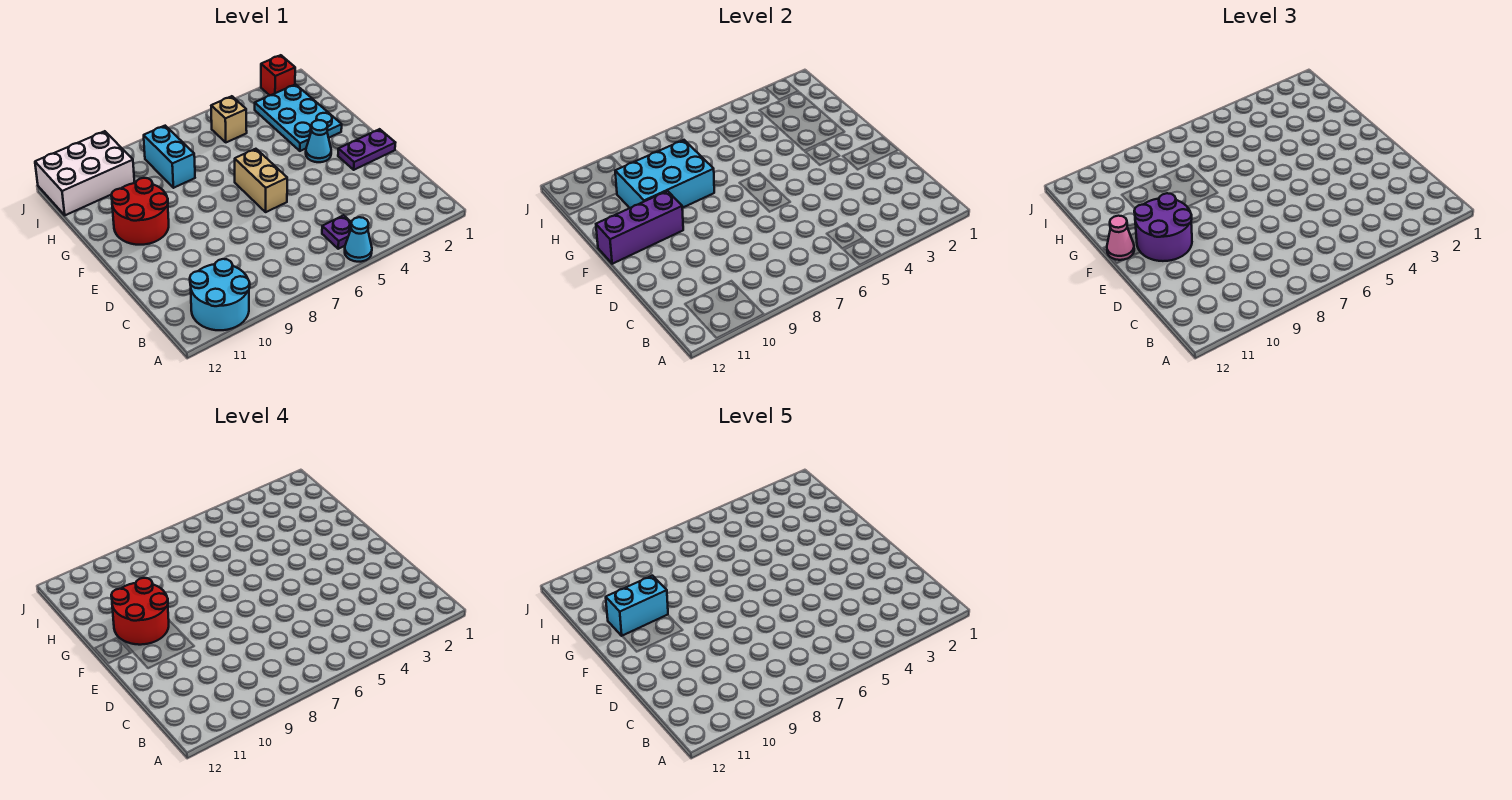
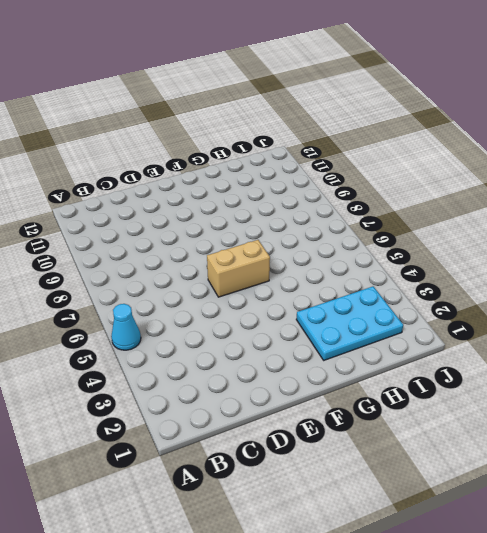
none -> cyan round brick A10:B11 level 1
none -> purple plate B5 level 1
none -> purple plate E1:E2 level 1

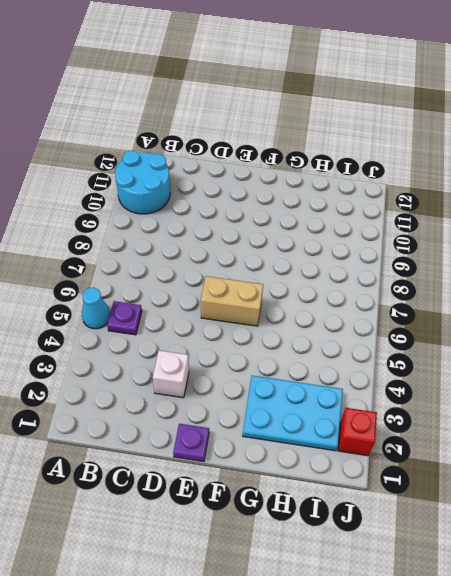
white brick D3 level 1 -> none
purple plate E1 level 1 -> purple plate E1:E2 level 1
none -> cyan cone F3 level 1
none -> red round brick F10:G11 level 1
none -> cyan brick H8:I8 level 1

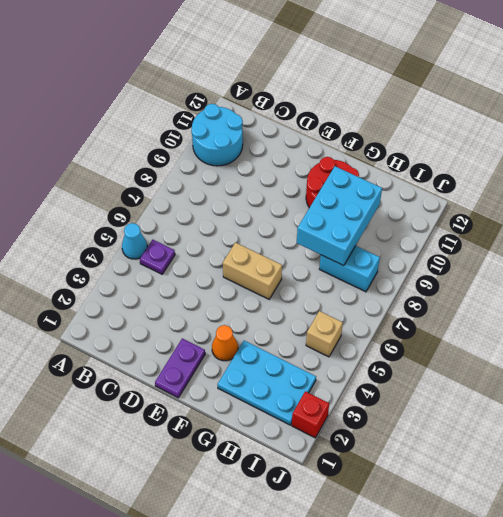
orange cone F3 level 1 -> cyan cone F3 level 1
none -> white brick I10:J12 level 1
none -> purple brick F10:F12 level 2
none -> purple round brick E10:F11 level 3

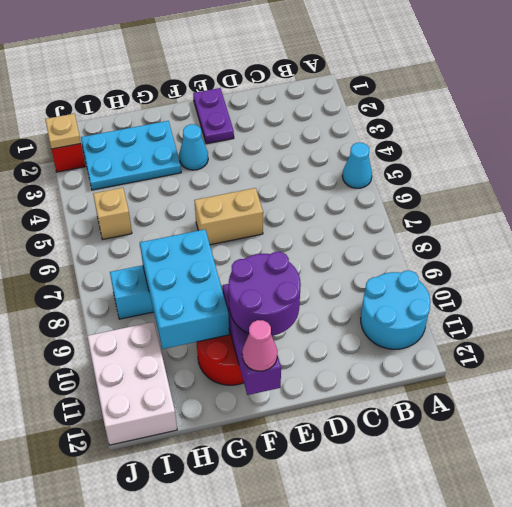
tan plate J2 level 2 -> none
none -> purple plate B5 level 1
none -> red round brick F10:G11 level 4
none -> cyan brick G10:G11 level 5

